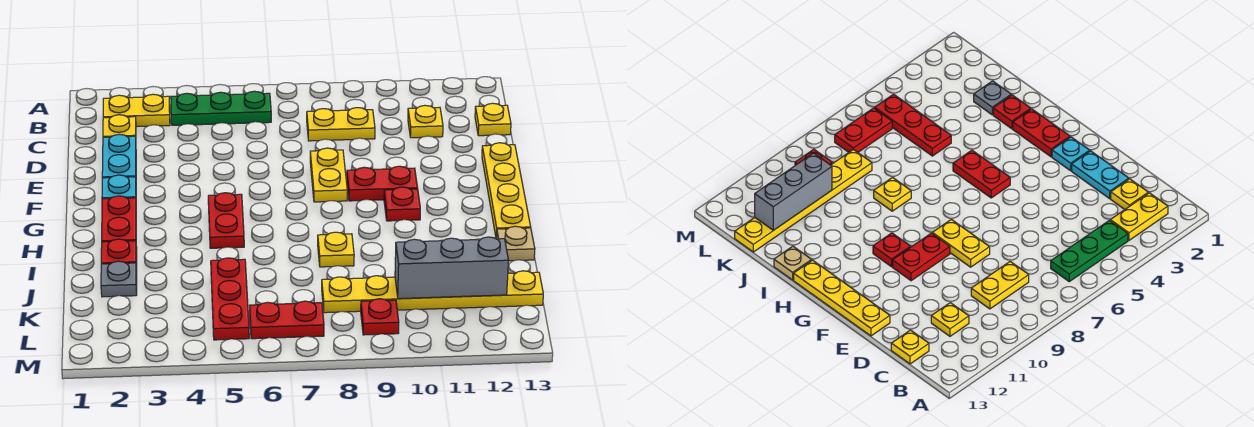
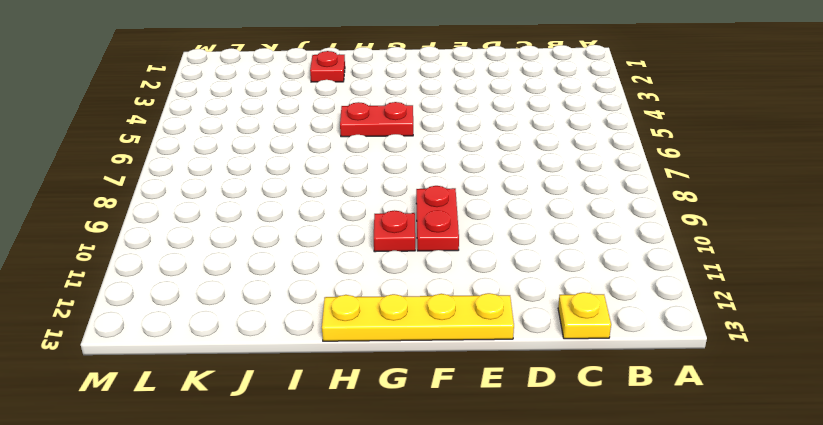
none -> yellow plate B2:B3 level 1
none -> green plate B4:B6 level 1
none -> yellow plate C2 level 1

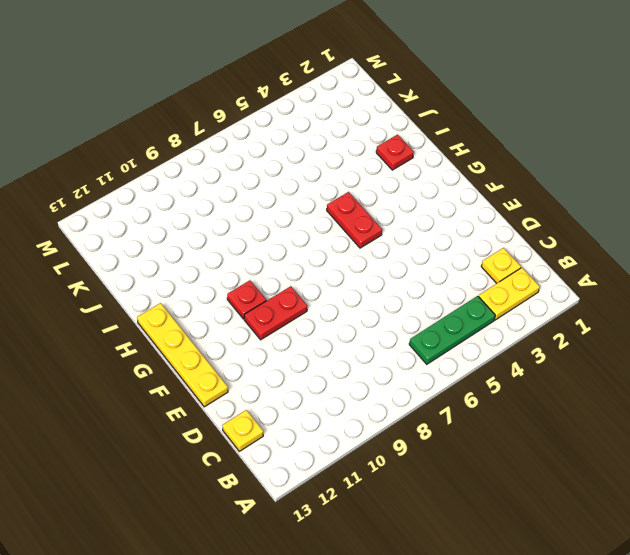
none -> yellow plate C8:C9 level 1
none -> yellow plate C11 level 1
none -> cyan plate D2:E2 level 1

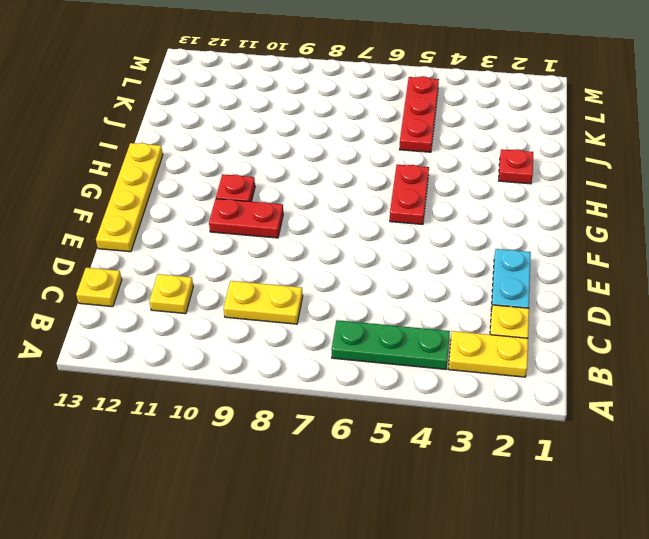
none -> yellow plate E8:F8 level 1
none -> cyan plate F2 level 1
none -> red plate G2:H2 level 1

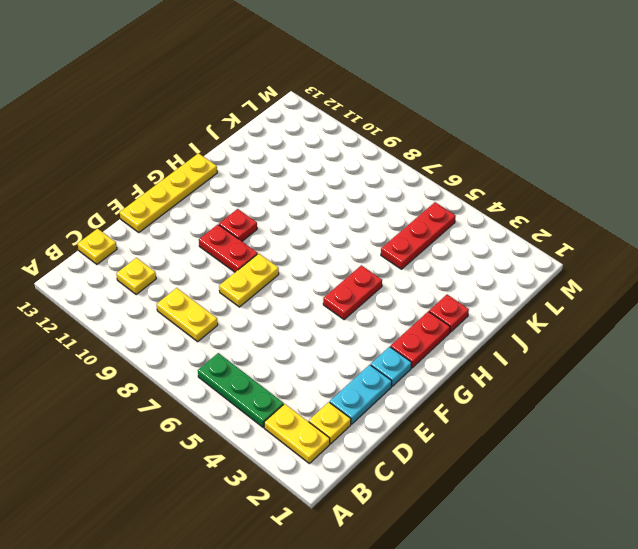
none -> yellow plate I8 level 1
none -> tan plate I13 level 1
none -> grey plate J2 level 1

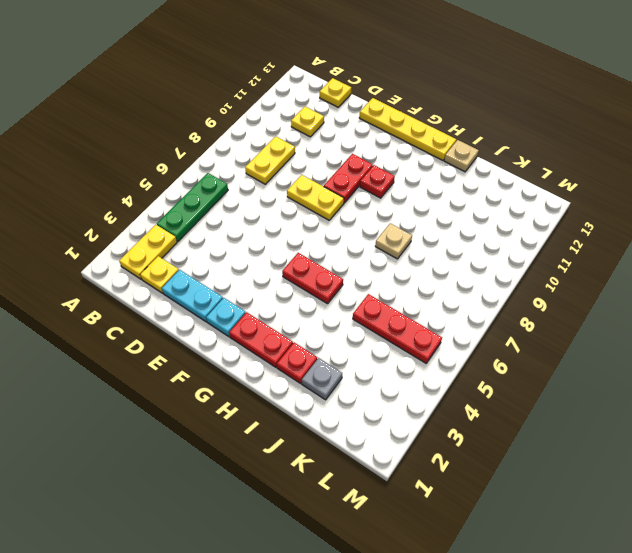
tan plate I8 level 1 -> yellow plate I8 level 1
none -> yellow plate K8:K13 level 1
none -> red plate L6:L7 level 1
none -> red plate L9 level 1

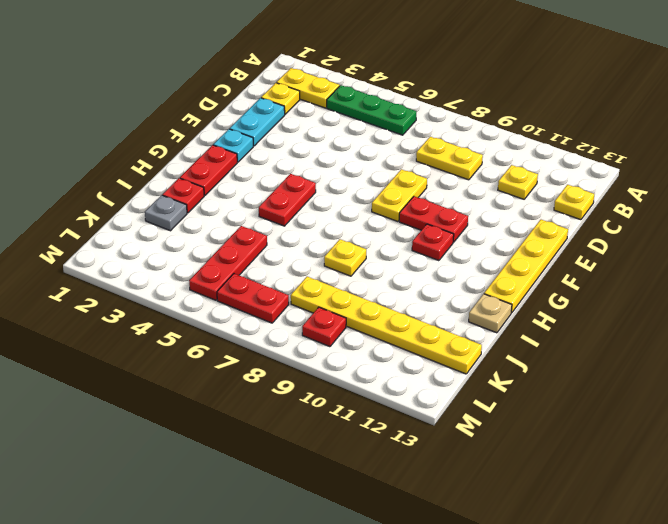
none -> grey brick K10:K12 level 2

